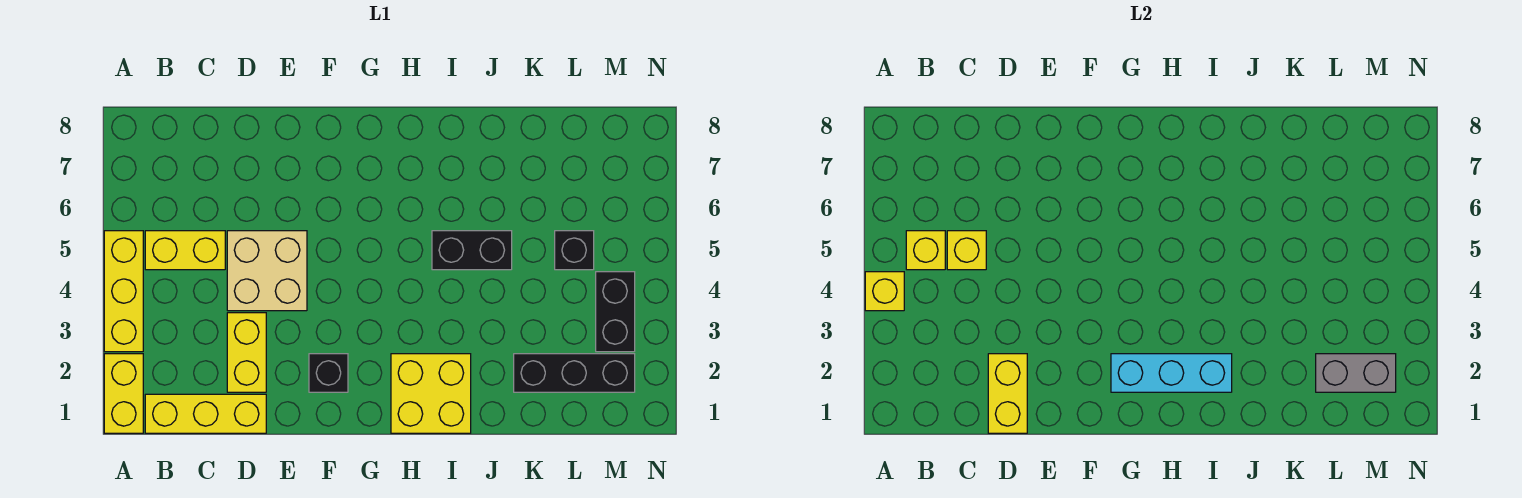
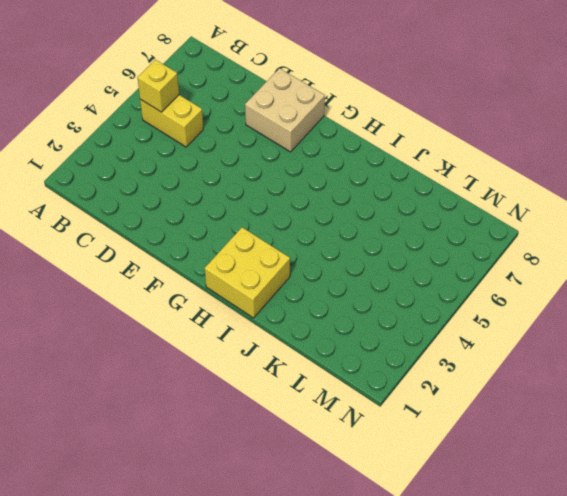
tan brick E7:F8 level 1 -> tan brick D4:E5 level 1
none -> yellow brick A1:A2 level 1
none -> yellow brick A3:A5 level 1
none -> yellow brick B1:D1 level 1

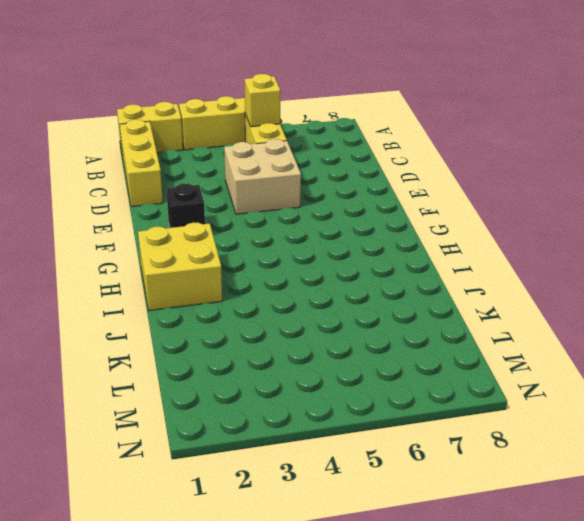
none -> yellow brick D2:D3 level 1
none -> black brick I5:J5 level 1
none -> black brick K2:M2 level 1

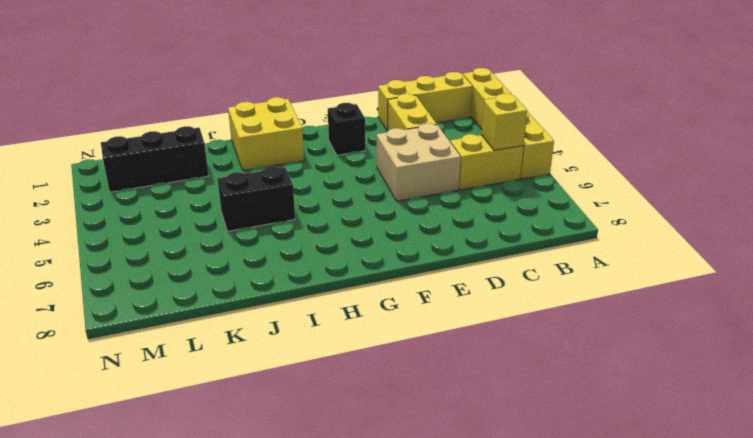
none -> black brick L5 level 1
none -> black brick M3:M4 level 1
none -> yellow brick A4 level 2

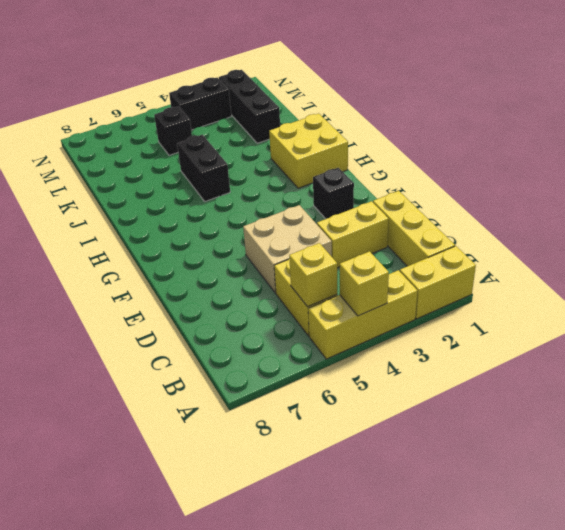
none -> yellow brick C5 level 2
none -> yellow brick D1:D2 level 2
none -> cyan brick G2:I2 level 2

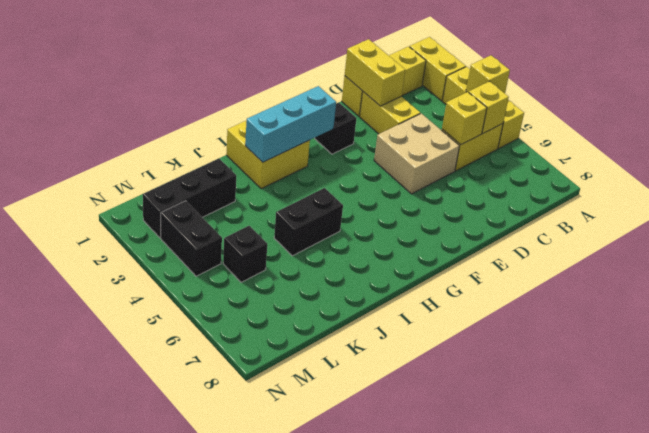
none -> grey brick L2:M2 level 2

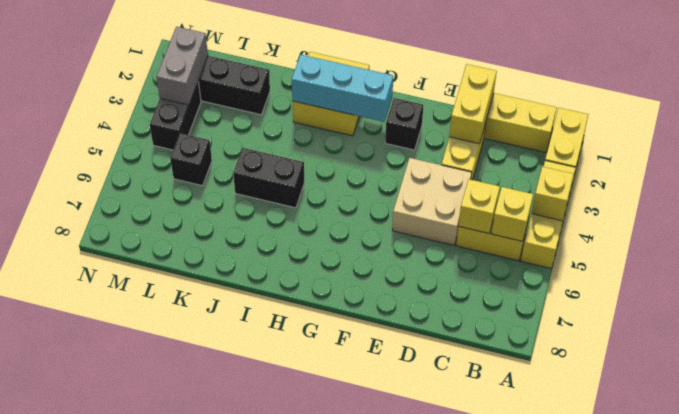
grey brick M2:M3 level 2 -> grey brick L2:M2 level 2

